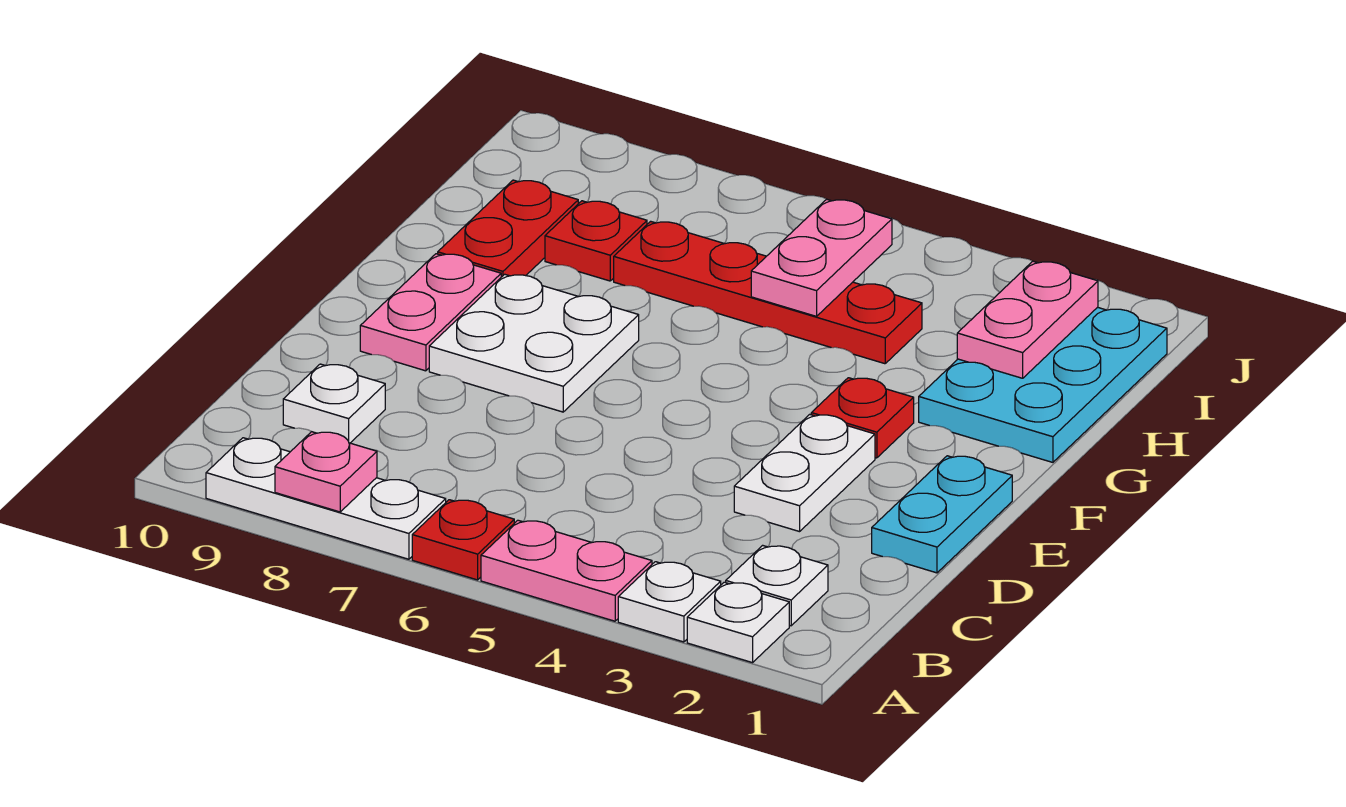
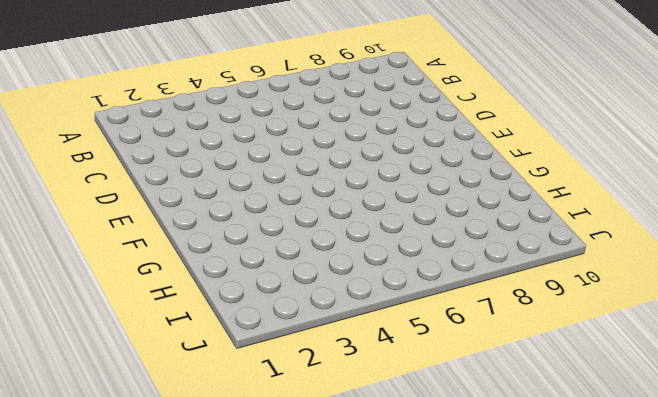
none -> white plate A2 level 1
none -> white plate A3 level 1
none -> pink plate A4:A5 level 1

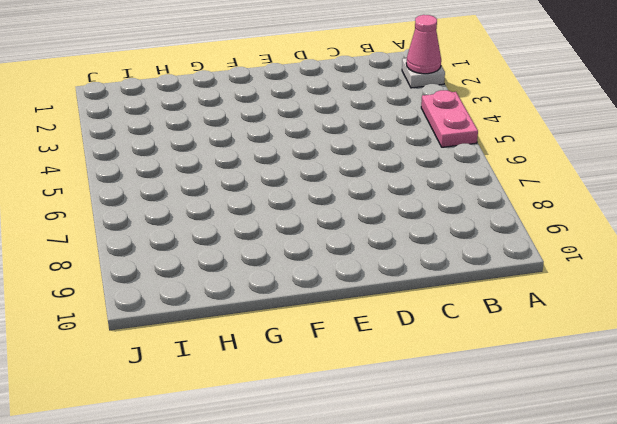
pink cone A2 level 2 -> none
none -> white plate A3 level 1
none -> red plate A6 level 1
none -> white plate A7:A9 level 1

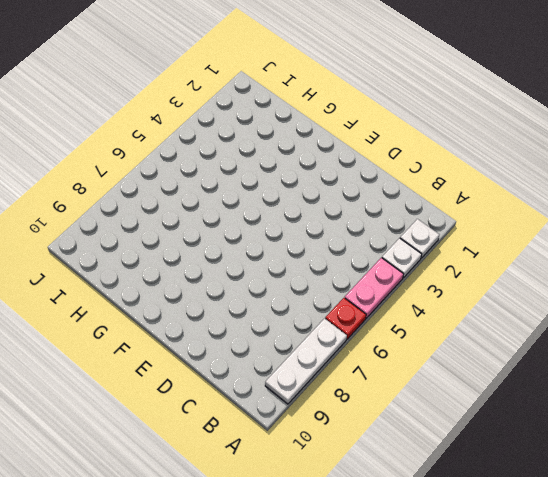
none -> white plate B2 level 1
none -> white plate C9 level 1
none -> cyan plate D1:E1 level 1

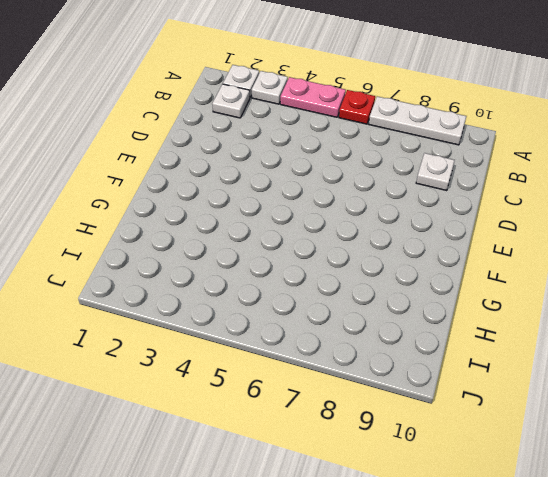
none -> cyan plate D1:E1 level 1
none -> white plate D3:E3 level 1
none -> white plate E7:F8 level 1

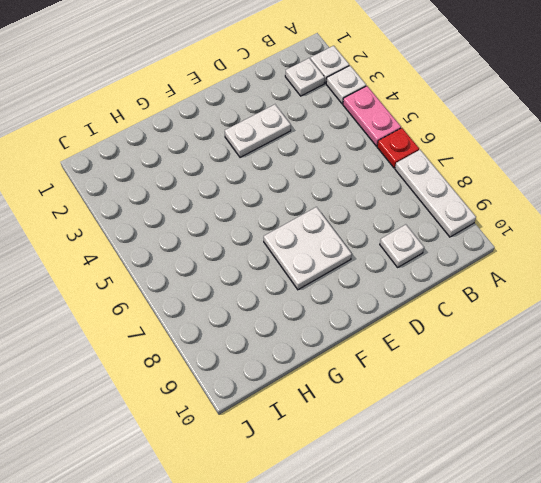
none -> cyan plate D1:E1 level 1
none -> pink plate E9:F9 level 1
none -> red plate F3 level 1

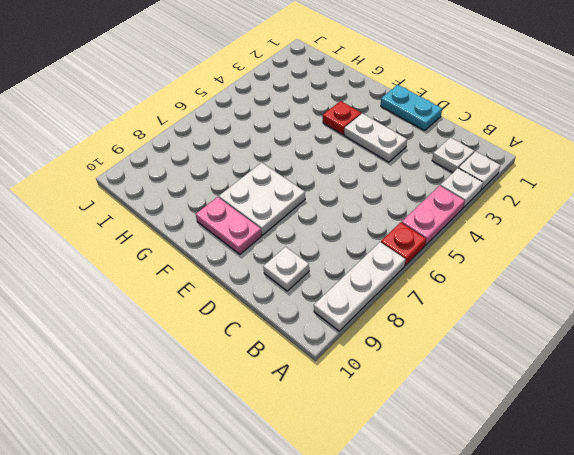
none -> cyan plate G1:I2 level 1
none -> red plate G9:H9 level 1
none -> red plate H4:H7 level 1

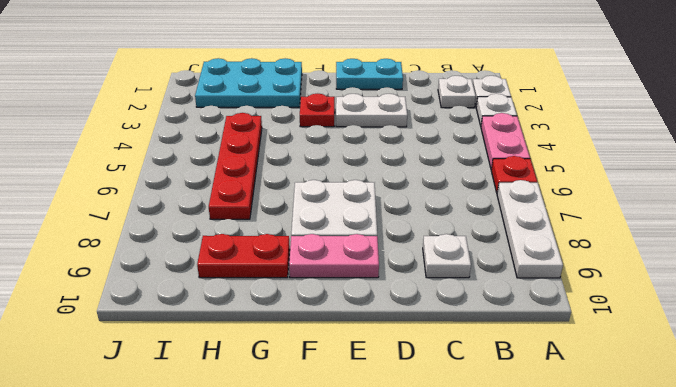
none -> red plate H8 level 1
none -> pink plate A8 level 2
none -> pink plate H2:I2 level 2

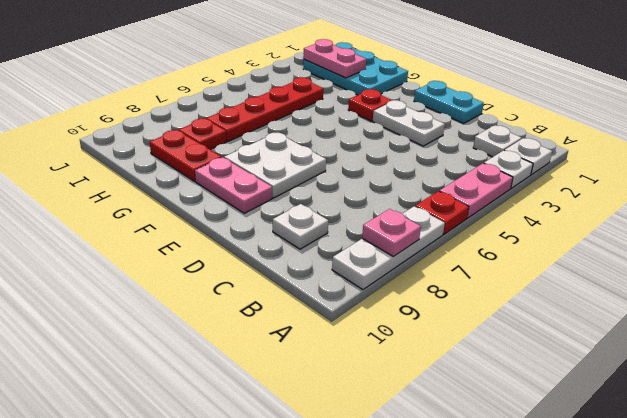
none -> pink plate H5:I5 level 2

